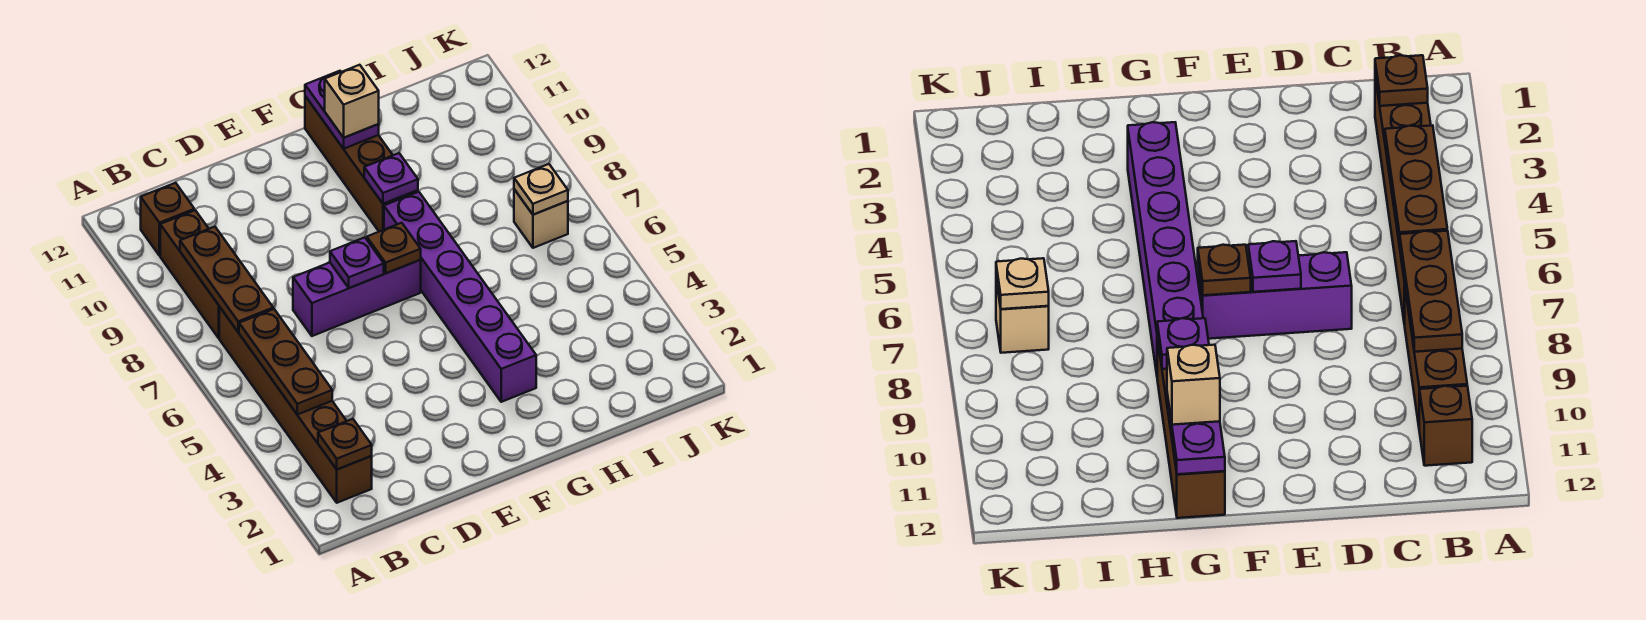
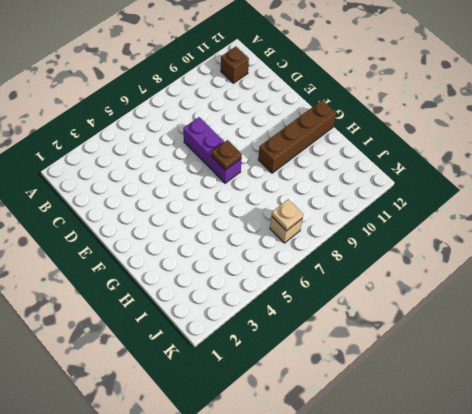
none -> brown brick B2:B7 level 1
none -> brown brick B8:B10 level 1
none -> purple brick G3:G8 level 1

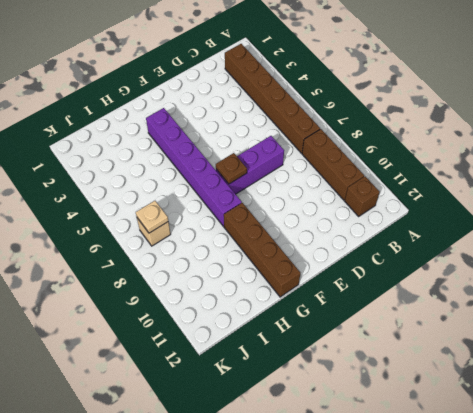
none -> brown plate B2 level 2
none -> brown plate B4:B6 level 2
none -> brown plate B7:B9 level 2

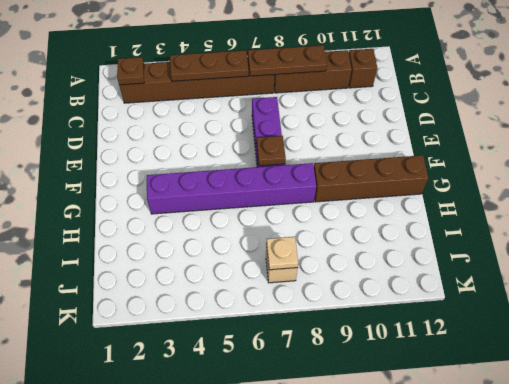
none -> purple plate E7 level 2
none -> purple plate G9 level 2
none -> purple plate G11:G12 level 2

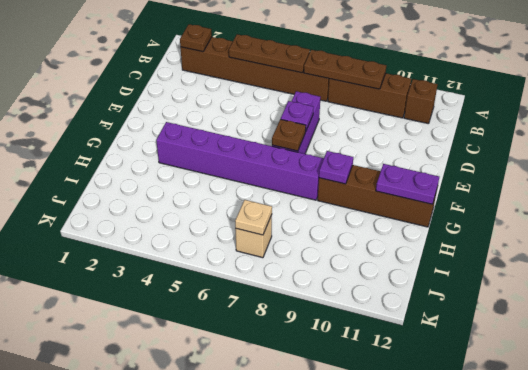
none -> tan brick G11 level 3

